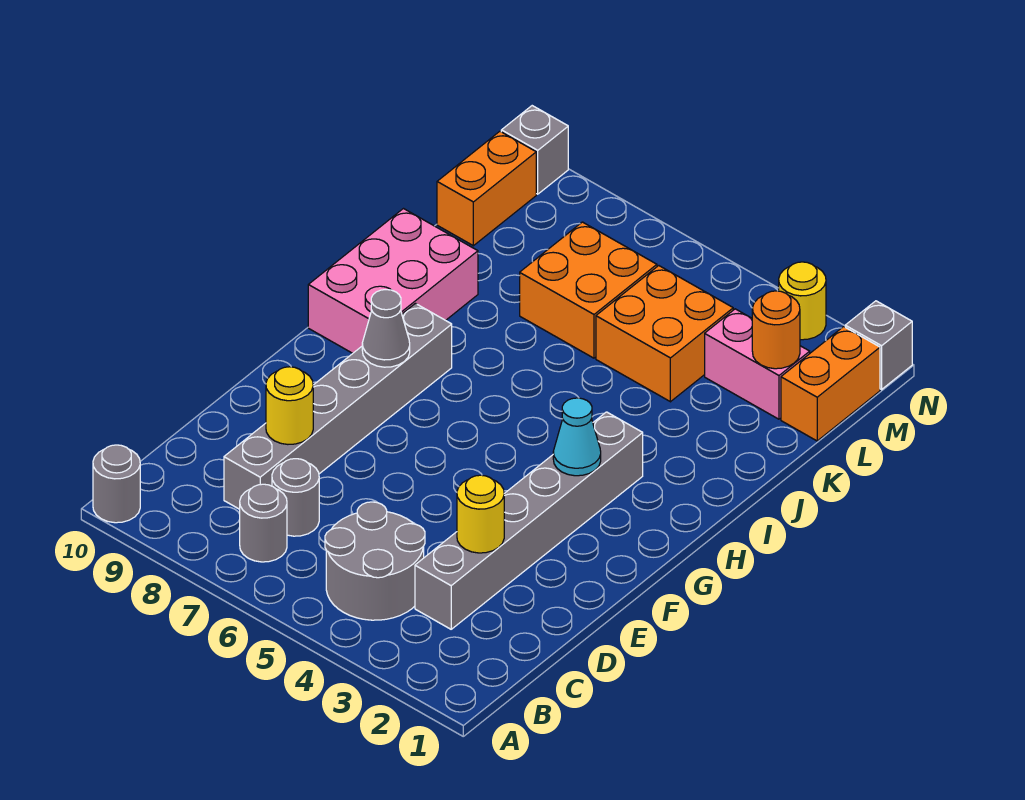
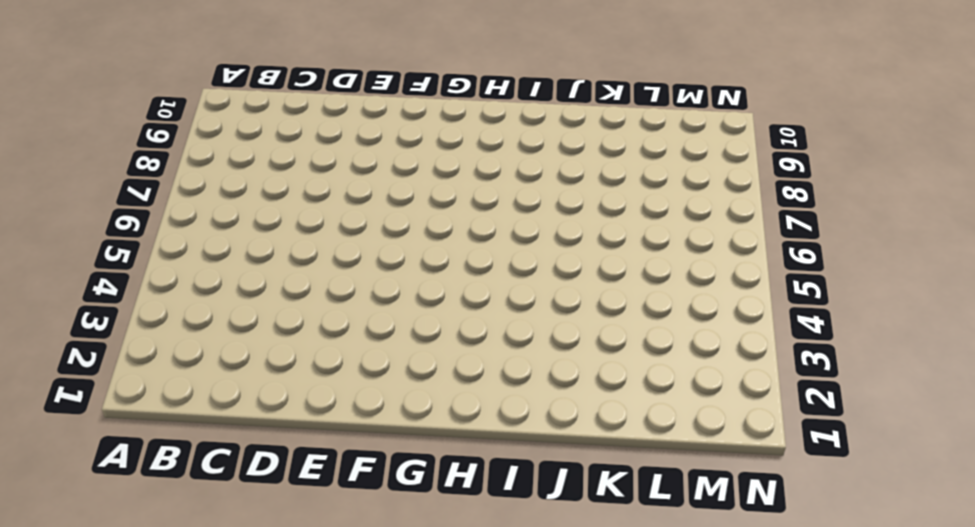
none -> grey round brick A10 level 1
none -> grey round brick B4:C5 level 1
none -> grey round brick B7 level 1

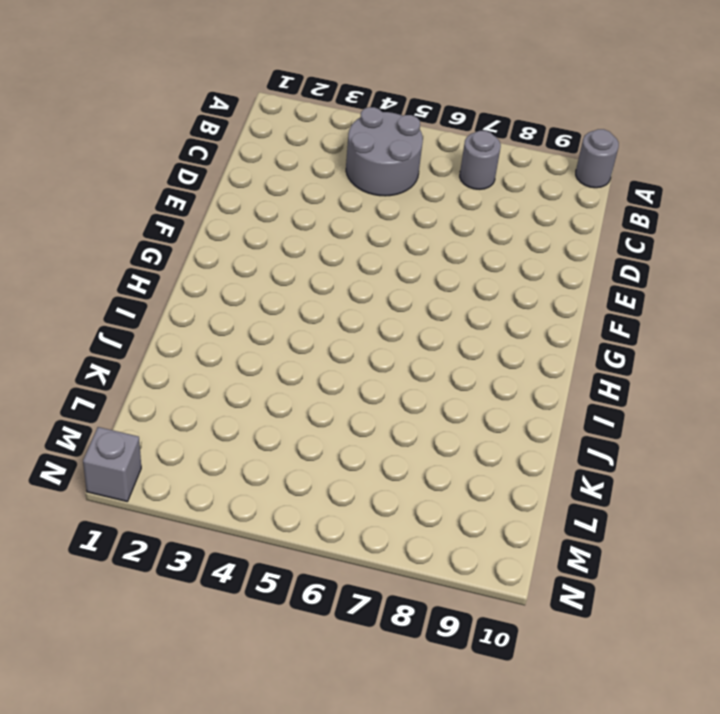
none -> grey brick C3:H3 level 1
none -> grey round brick C7 level 1
none -> grey brick C8:H8 level 1

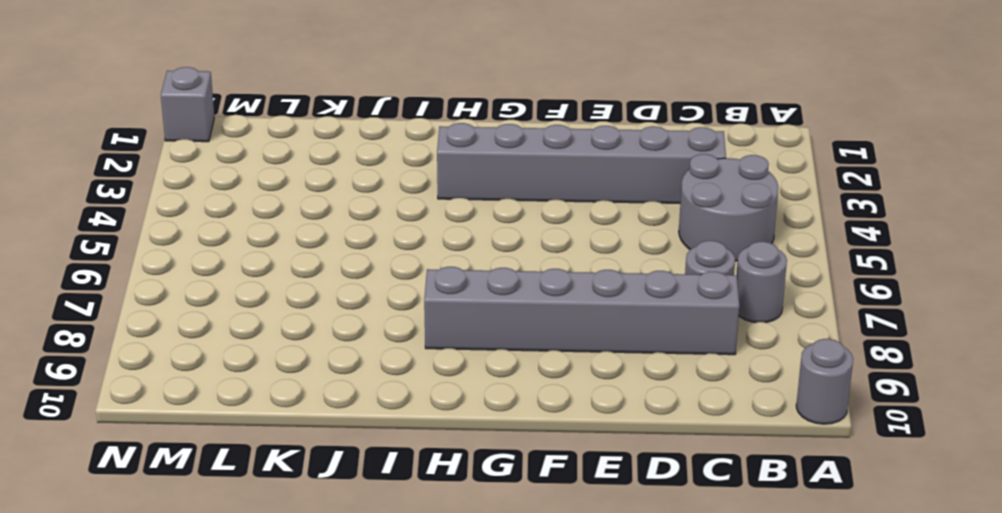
none -> pink brick H9:J10 level 1
none -> orange brick K4:L5 level 1
none -> orange brick K6:L7 level 1

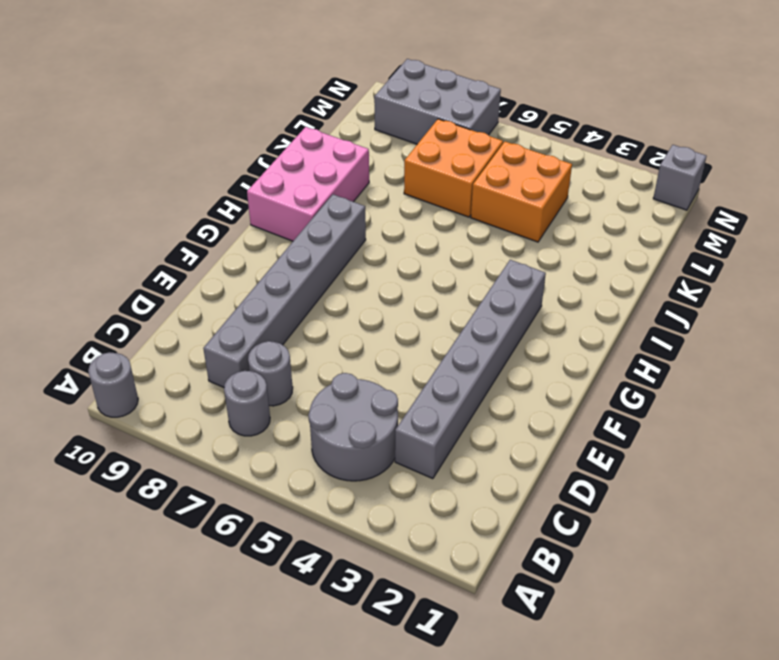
grey brick M7:N9 level 1 -> none
none -> orange brick L1:M1 level 1
none -> pink brick L2:L3 level 1
none -> orange brick L10:M10 level 1

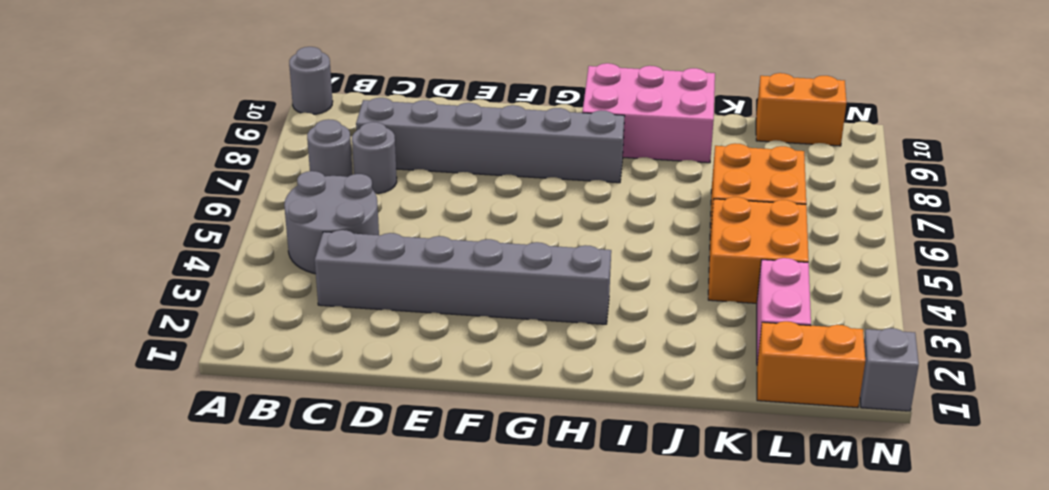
none -> yellow round brick N3 level 1
none -> grey brick N10 level 1
none -> yellow round brick D3 level 2

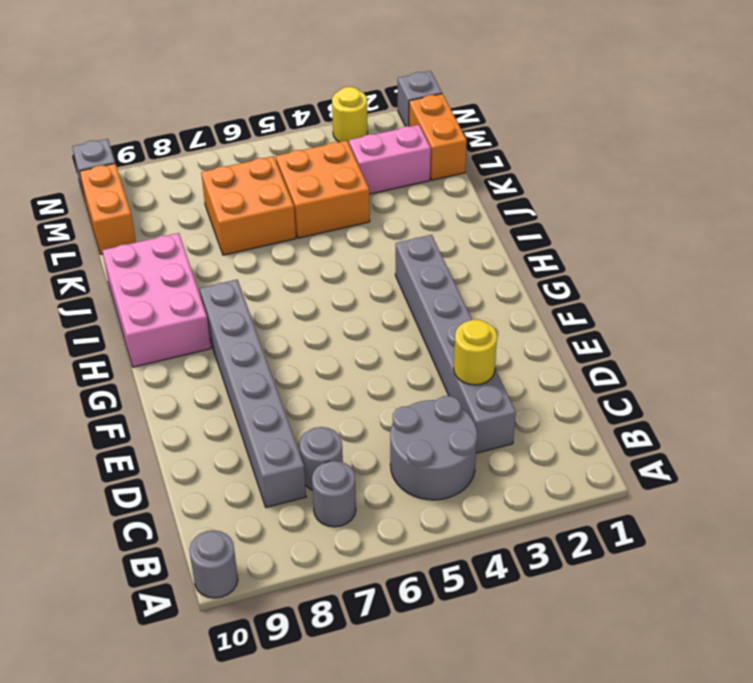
none -> yellow round brick D8 level 2
none -> cyan cone G3 level 2
none -> grey cone G8 level 2

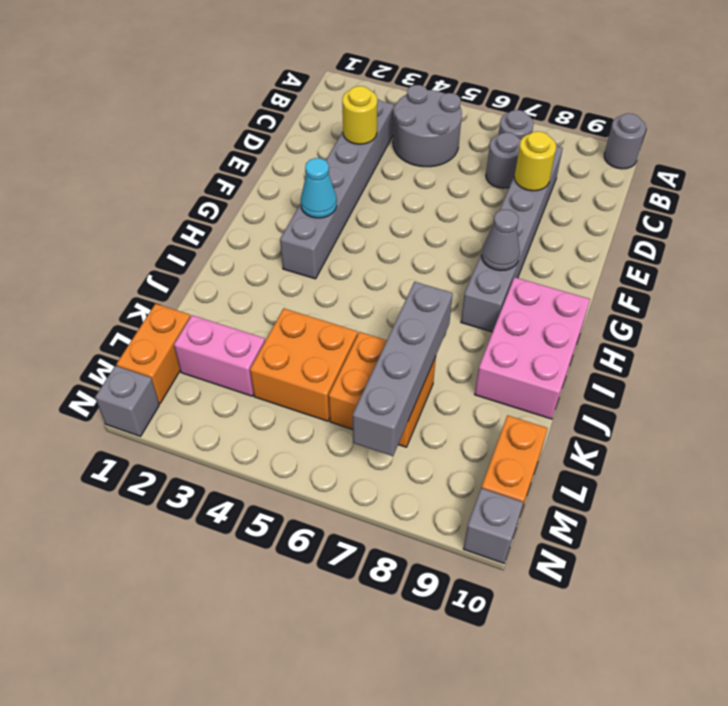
grey brick J7:M7 level 2 -> none
none -> yellow round brick N3 level 1
none -> orange round brick L2 level 2

